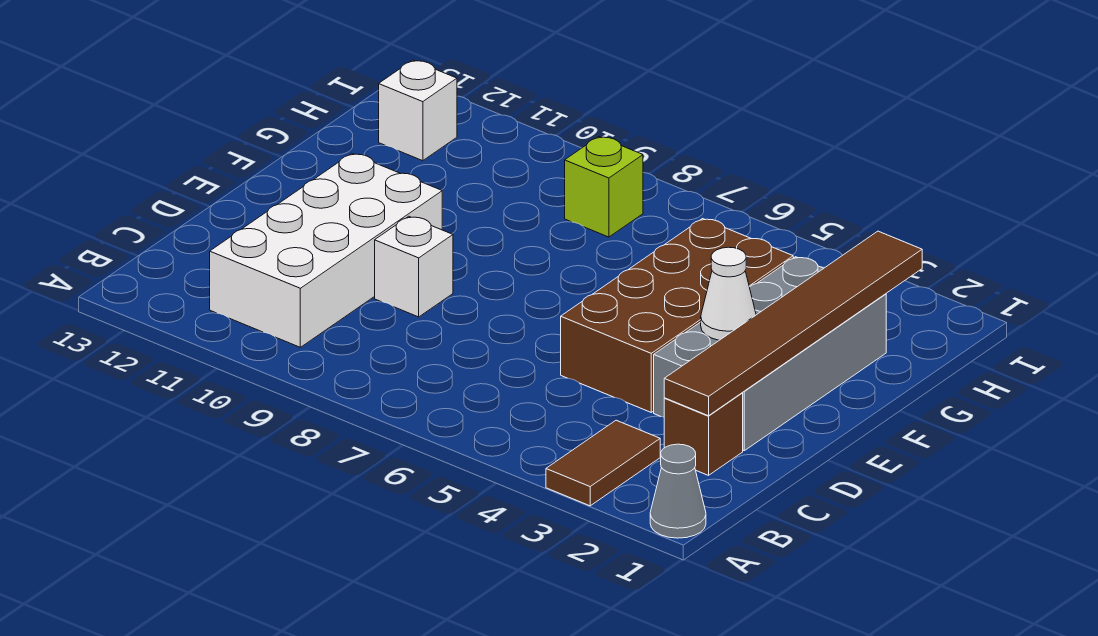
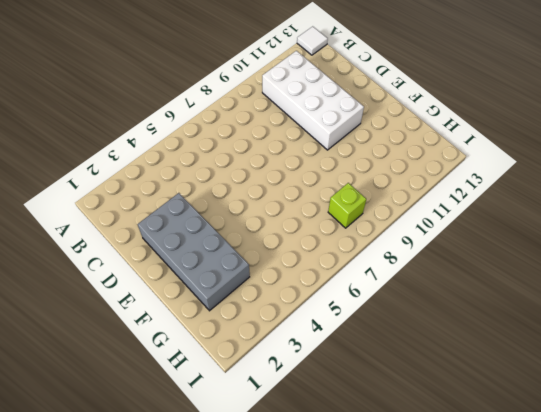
white tile A13 level 1 -> none
none -> grey cone A1 level 1
none -> brown tile A3:B3 level 1

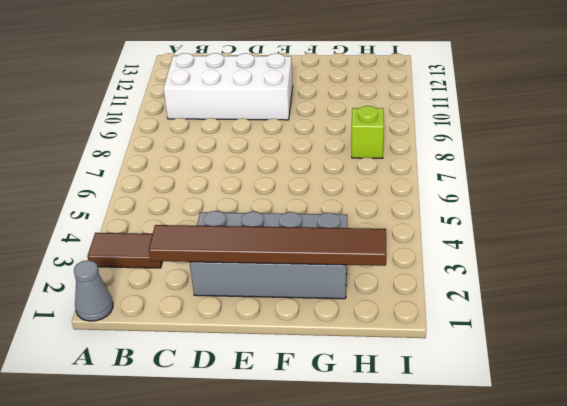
none -> brown brick C2 level 1
none -> brown brick D4:G5 level 1

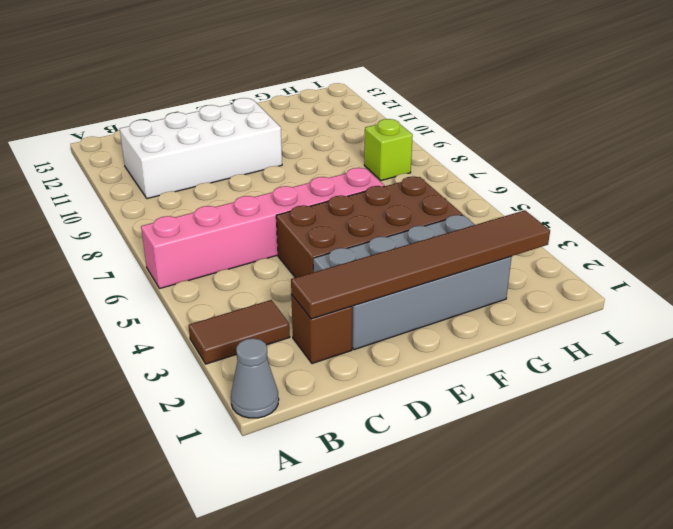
pink brick A6:F6 level 1 -> none
none -> white brick D9 level 1
none -> white brick H12 level 1

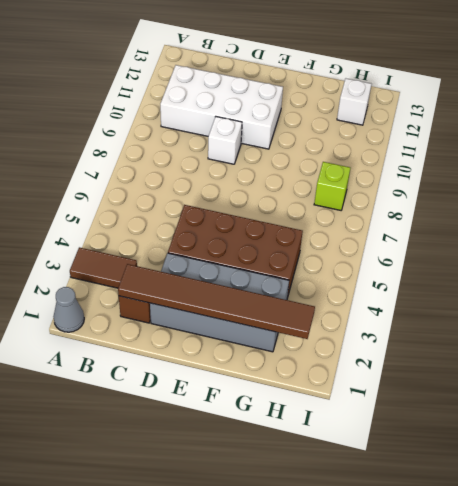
none -> white cone E3 level 2

